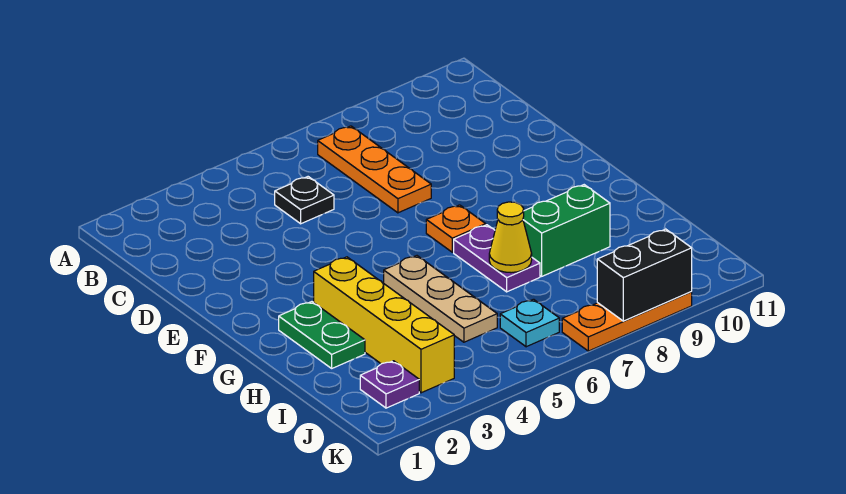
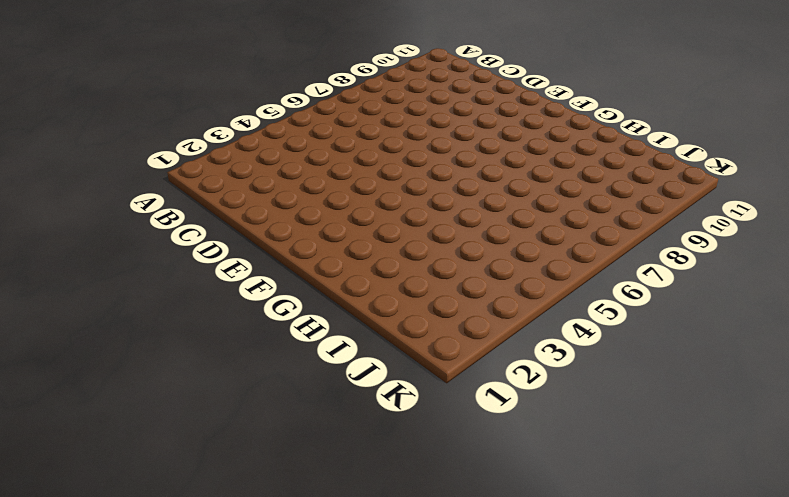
none -> orange plate B7:D7 level 1
none -> black plate C5 level 1
none -> orange plate F7 level 1

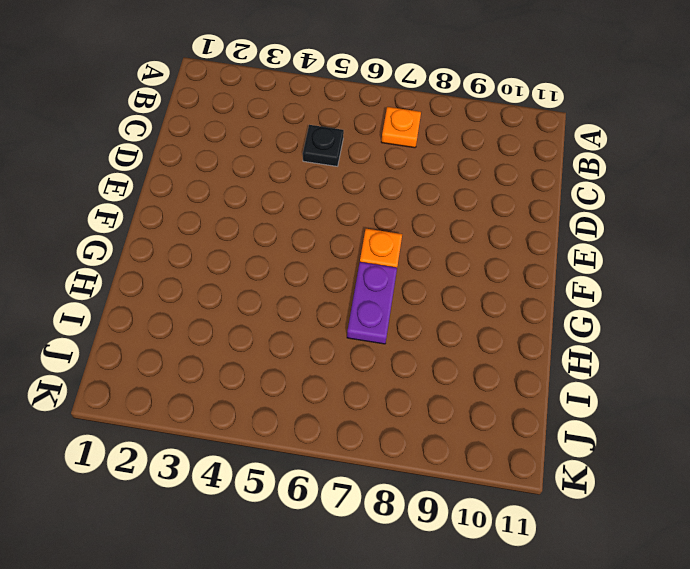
orange plate B7 level 1 -> orange plate B7:D7 level 1
none -> green plate G2:H2 level 1
none -> yellow brick G3:J3 level 1
none -> tan plate G5:I5 level 1

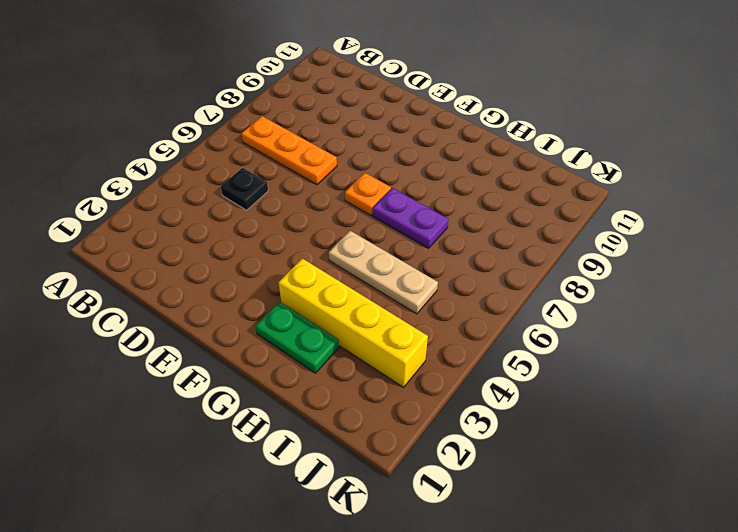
none -> green brick H8:H9 level 1
none -> purple plate J2 level 1
none -> cyan plate J6 level 1

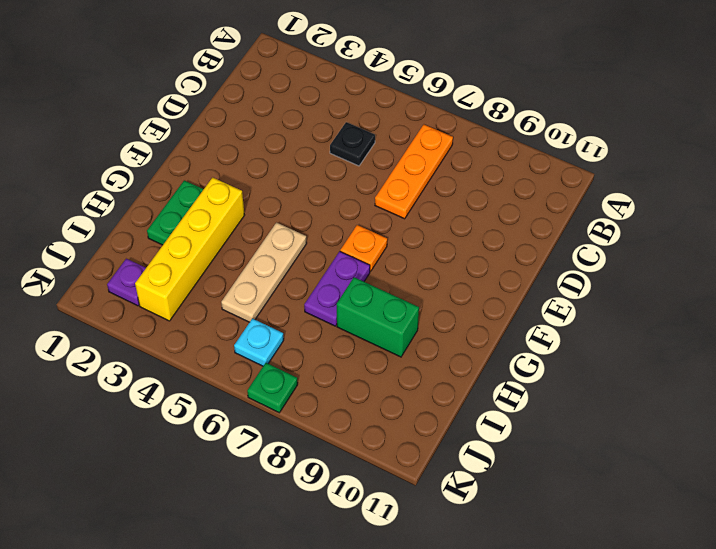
green plate K7 level 1 -> orange plate K7:K9 level 1
none -> yellow cone H7 level 2
none -> black brick K8:K9 level 2

